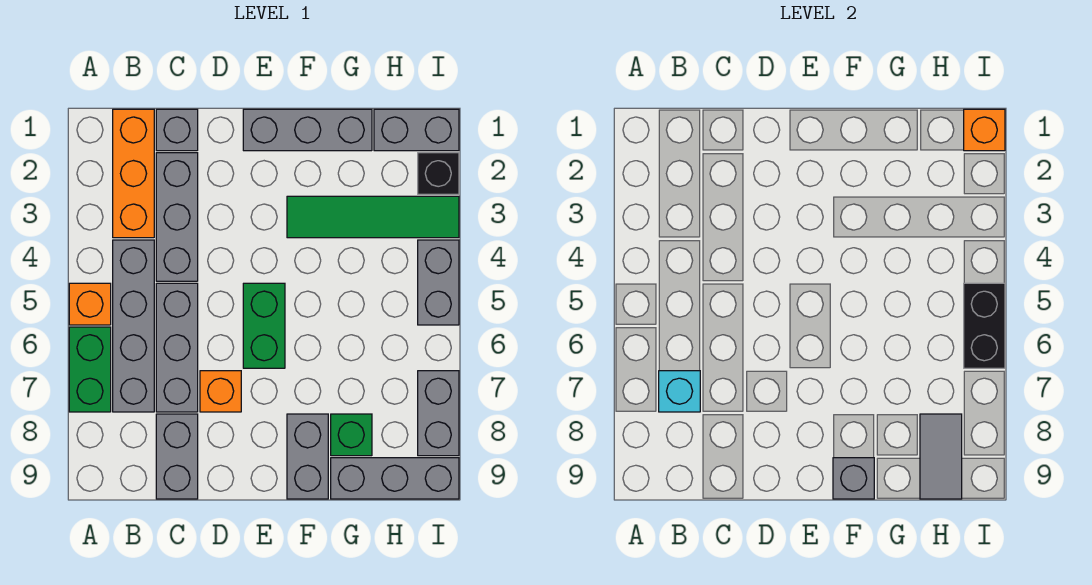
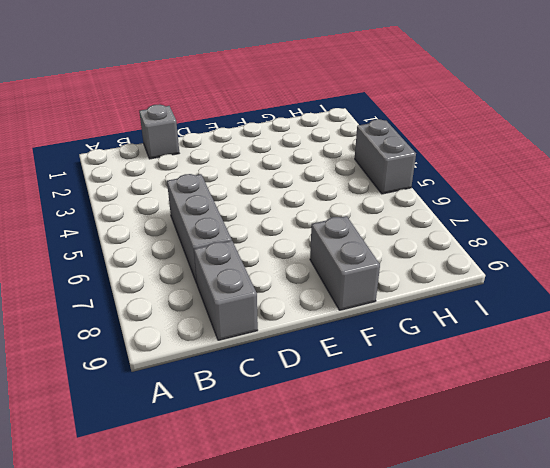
none -> orange brick A5 level 1
none -> green brick A6:A7 level 1
none -> orange brick B1:B3 level 1

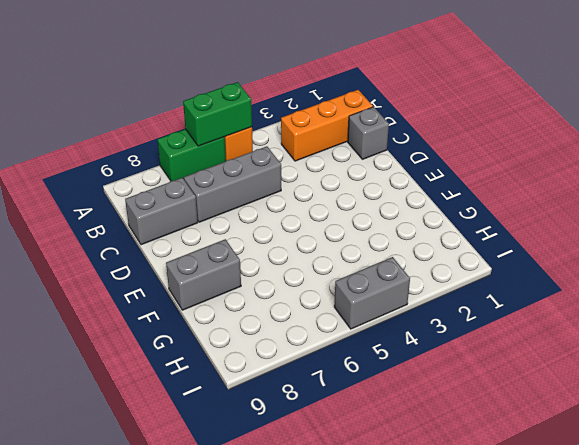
green brick A5:A6 level 2 -> green brick E5:E6 level 1
none -> grey brick B4:B7 level 1
none -> grey brick C2:C4 level 1
none -> orange brick D7 level 1

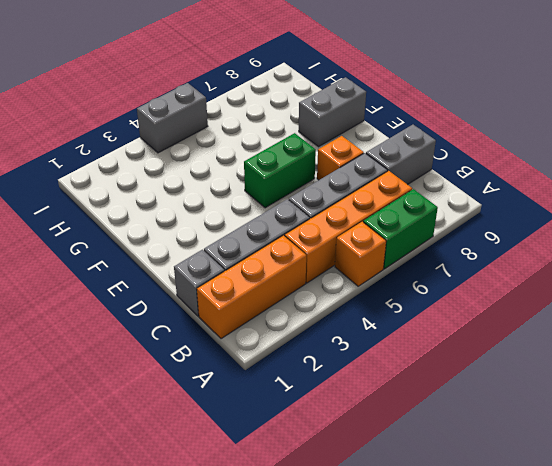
orange brick B4:B7 level 1 -> grey brick B4:B7 level 1
none -> grey brick E1:G1 level 1
none -> green tile F3:I3 level 1
none -> green brick G8 level 1

